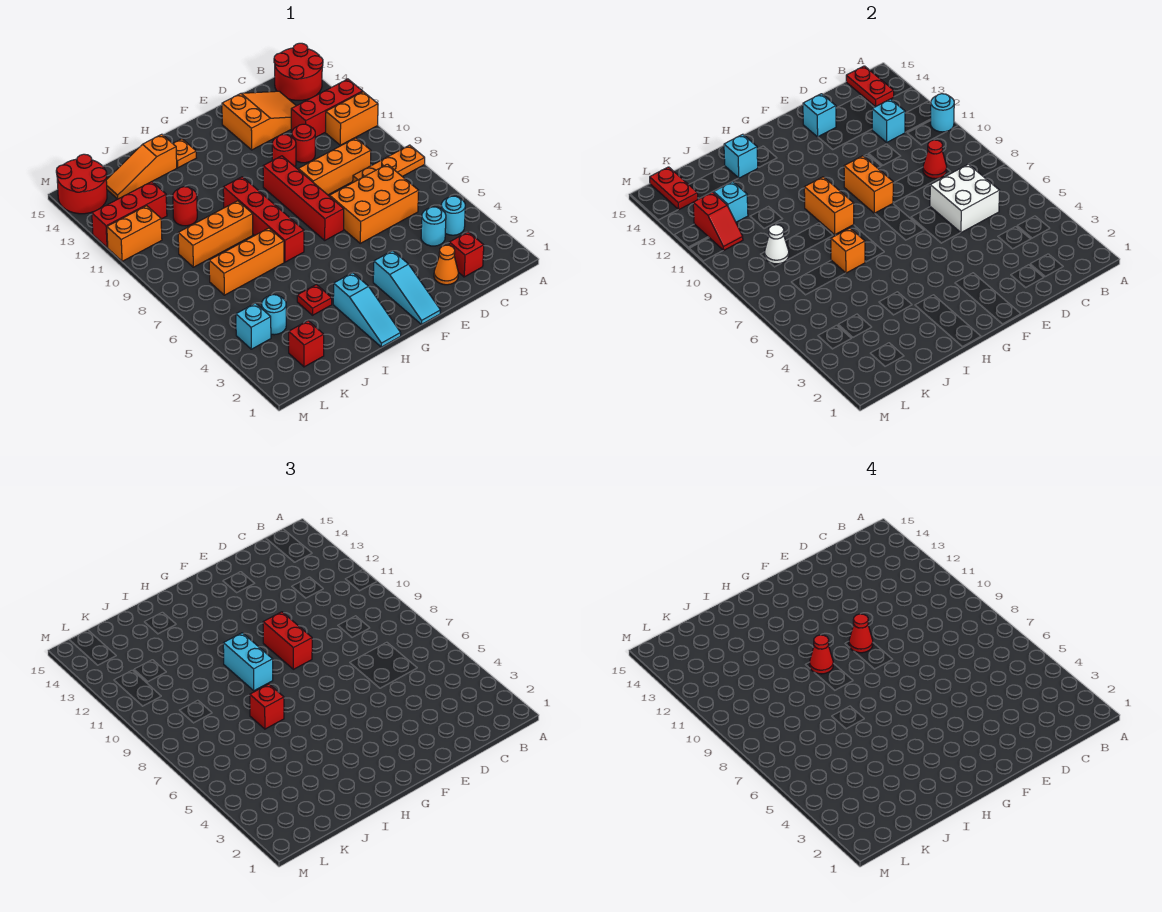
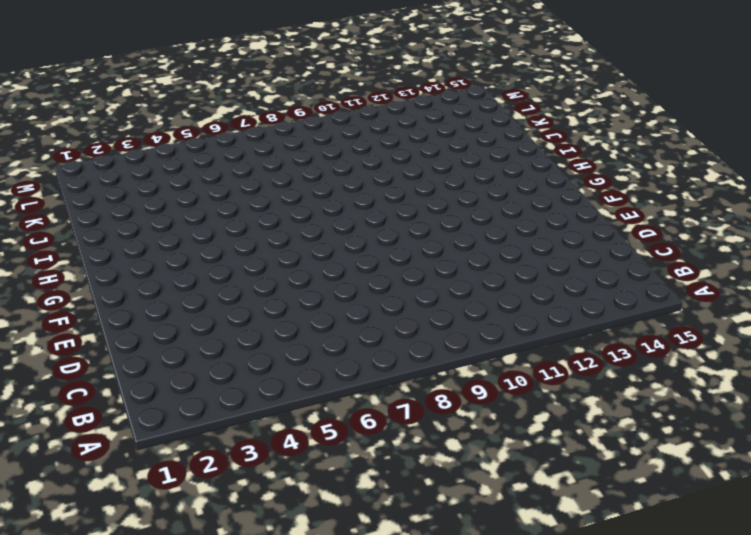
none -> orange plate A8:C8 level 1
none -> orange brick A11:B11 level 1
none -> red brick A12:C12 level 1
none -> red round brick A14:B15 level 1

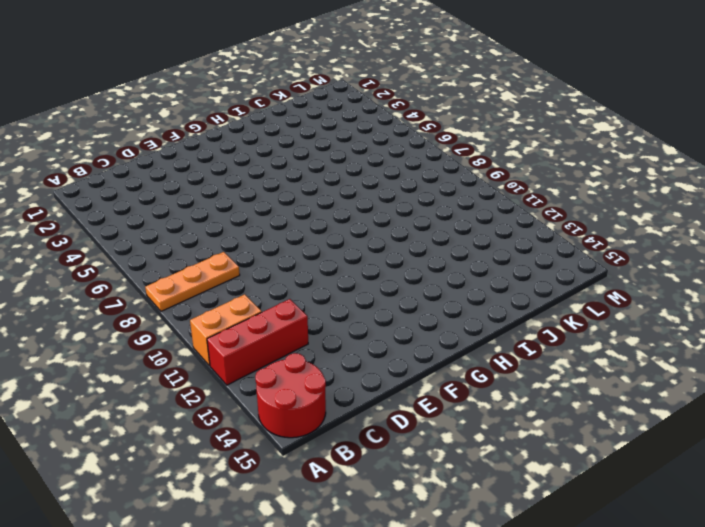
none -> cyan round brick B4 level 1
none -> red brick C2 level 1
none -> cyan round brick C4 level 1
none -> orange brick C6:E7 level 1

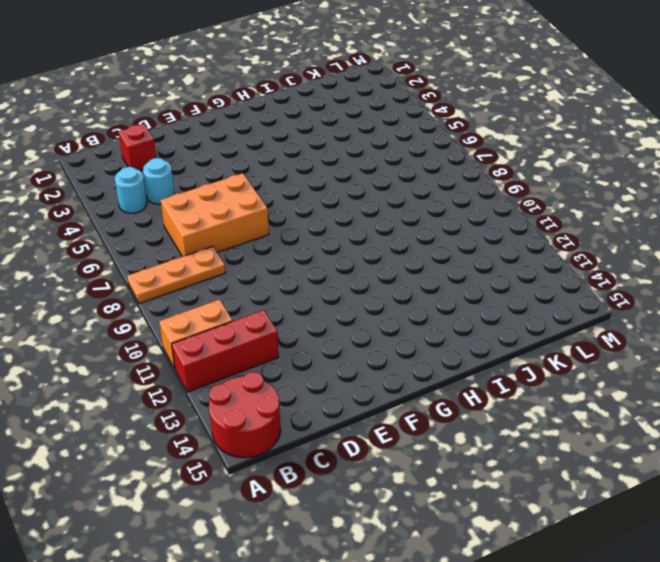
none -> orange brick C9:E9 level 1
none -> orange slope C13:E14 level 1 top E
none -> orange cone D2 level 1
none -> red round brick D11 level 1

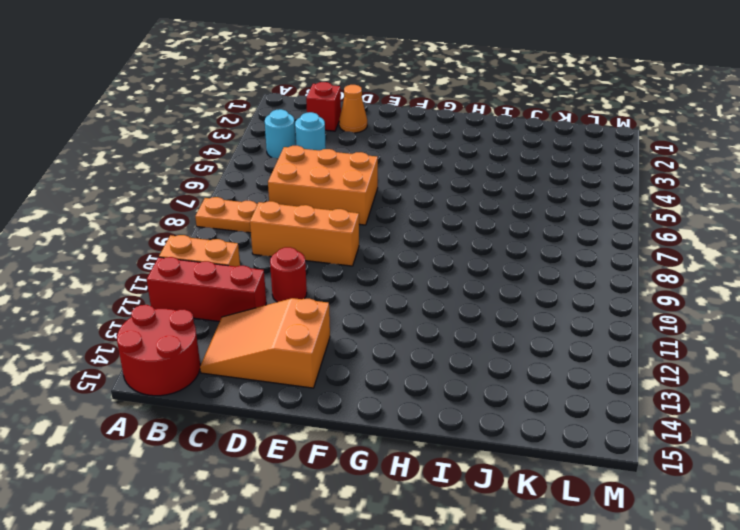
none -> red round brick E11 level 1
none -> cyan slope F1:F3 level 1 top 3
none -> red brick F7:F10 level 1
none -> cyan slope H1:H3 level 1 top 3

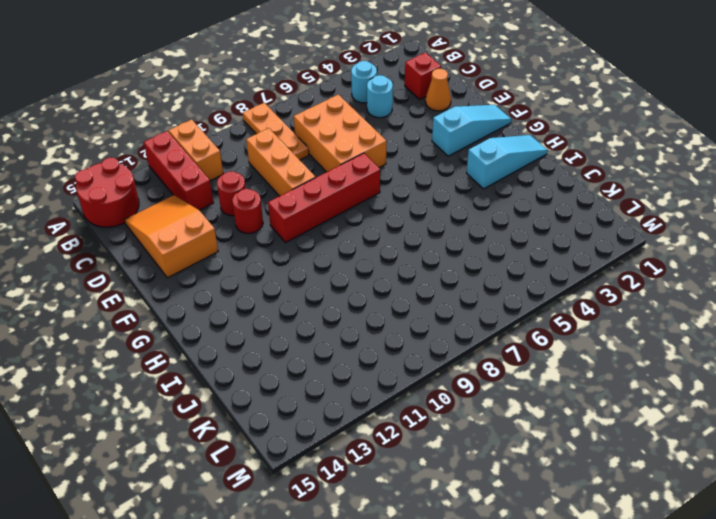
none -> red brick H7:H10 level 1
none -> orange plate H14 level 1
none -> red plate I4 level 1
none -> orange brick I7:K7 level 1

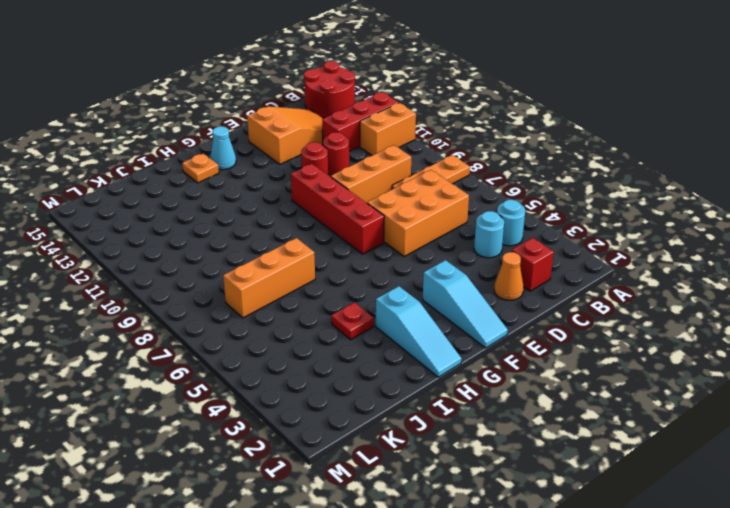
cyan cone G14 level 1 -> none
none -> red brick H7:H10 level 1
none -> orange brick I9:K9 level 1
none -> orange slope I14:K14 level 1 top I
none -> red round brick J11 level 1

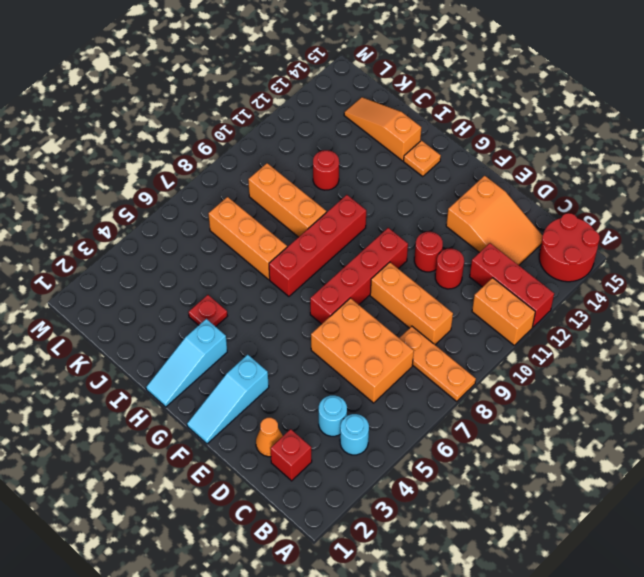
none -> red brick K2 level 1
none -> cyan round brick K4 level 1
none -> red brick K12:M12 level 1
none -> cyan brick L4 level 1

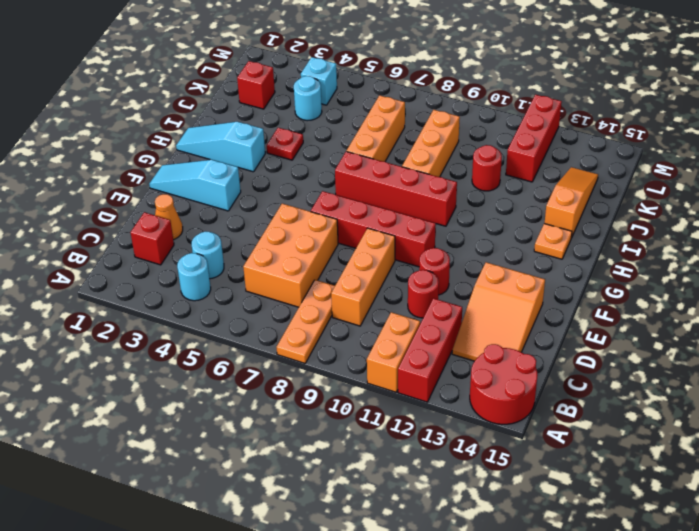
none -> orange brick L11:M11 level 1
none -> red round brick L14:M15 level 1
none -> cyan round brick A11 level 2
none -> red plate B14:B15 level 2

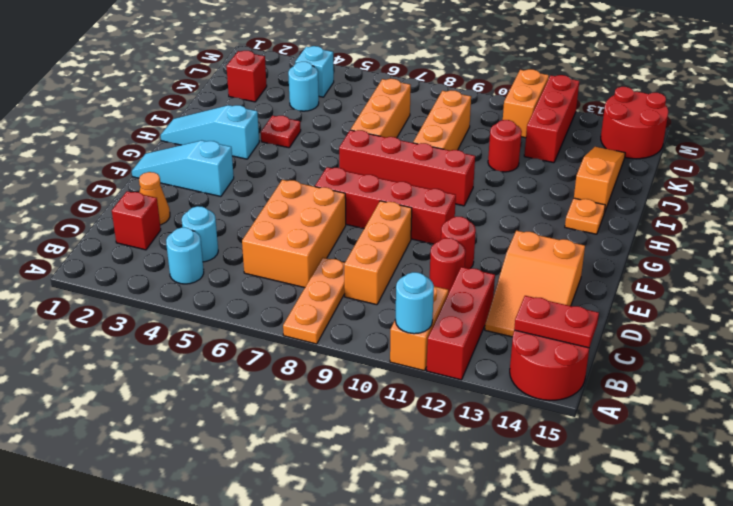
none -> white brick C6:D7 level 2
none -> red cone C9 level 2
none -> cyan brick C12 level 2
none -> cyan brick E14 level 2

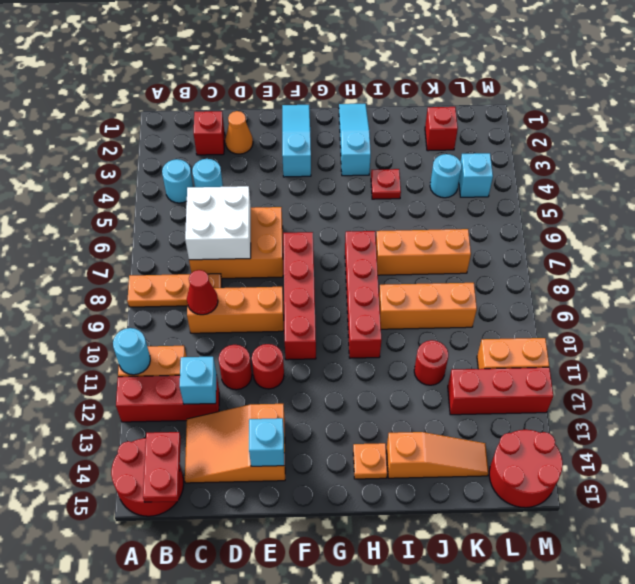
none -> orange brick F9:F10 level 2
none -> orange brick H9:H10 level 2
none -> orange brick I7 level 2
none -> cyan brick I14 level 2

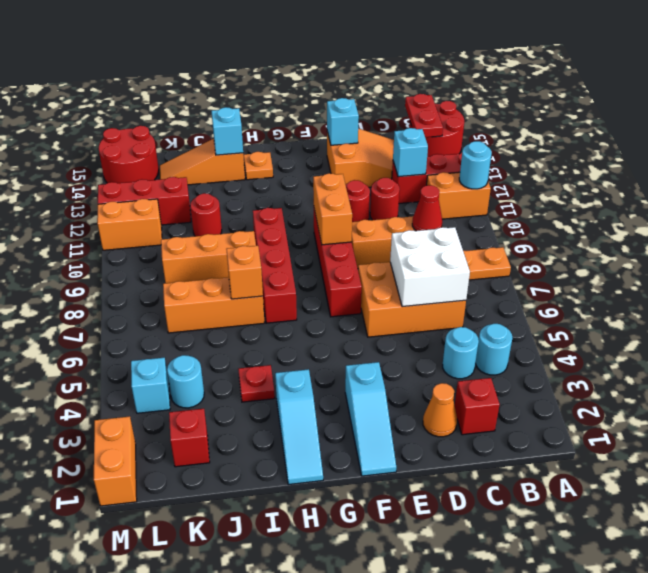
orange brick M1:M2 level 1 -> orange brick H9:H10 level 2
none -> white cone K9 level 2
none -> cyan brick K12 level 2
none -> red slope L11:L12 level 2 top 12
none -> red plate L14:L15 level 2

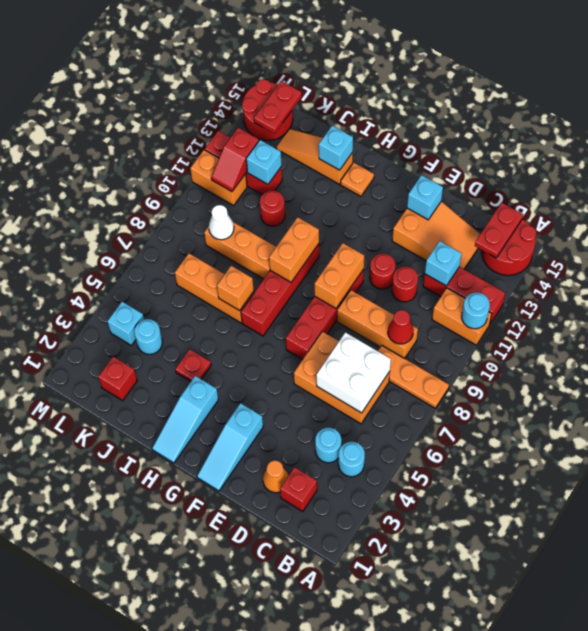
none -> red brick F9:F10 level 3
none -> cyan brick H9:H10 level 3
none -> red brick I7 level 3
none -> red cone F10 level 4

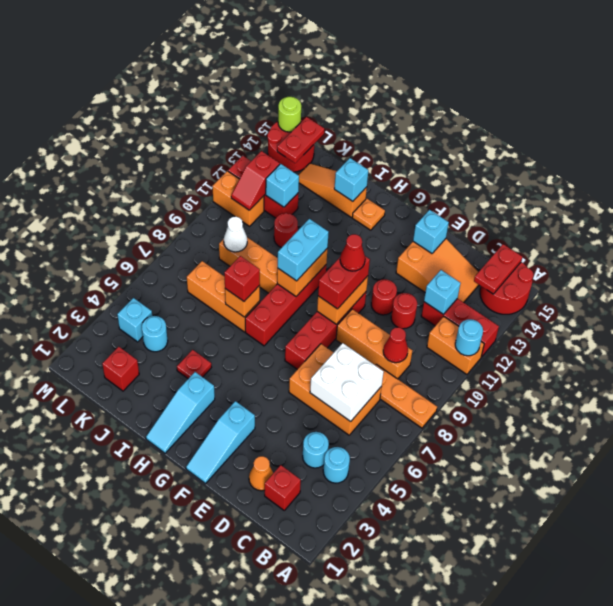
lime round brick M15 level 2 -> none
none -> red cone H10 level 4

